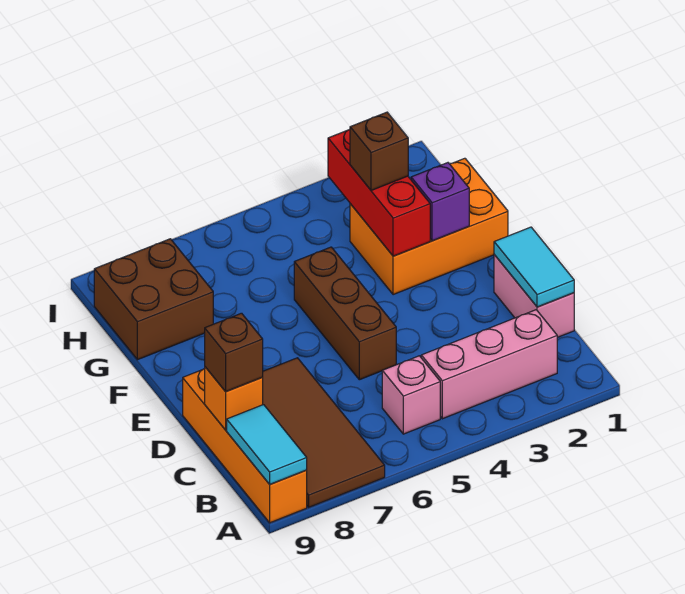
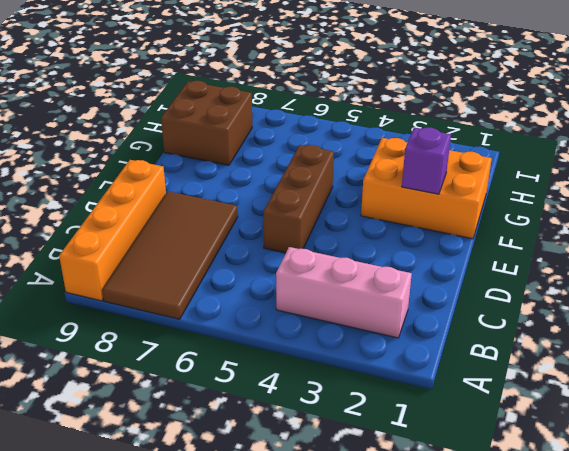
none -> pink brick B5 level 1
none -> pink brick C1:D1 level 1
none -> cyan tile A9:B9 level 2

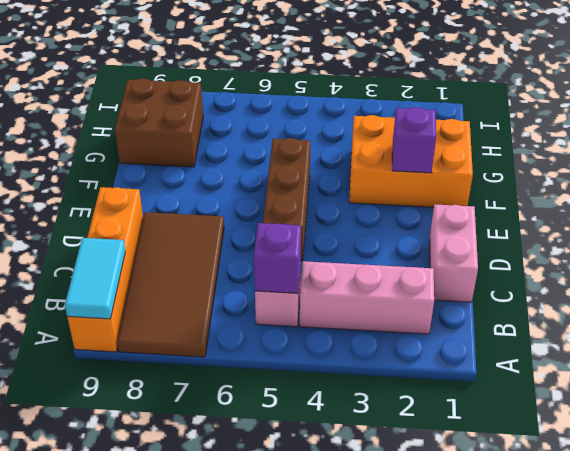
purple brick B5 level 2 -> none
none -> cyan tile C1:D1 level 2
none -> orange brick C9 level 2
none -> red brick F3:H3 level 2

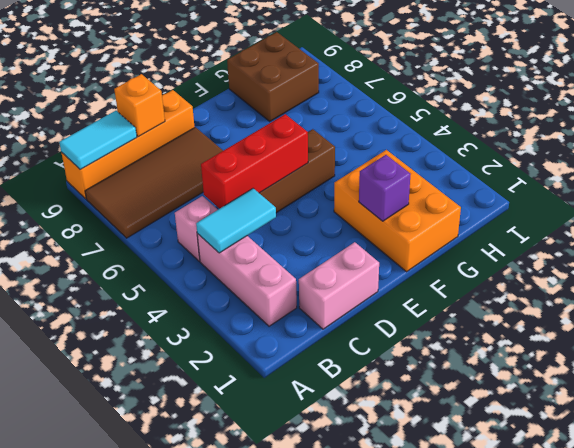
cyan tile B4:C4 level 2 -> cyan tile C1:D1 level 2
red brick C5:E5 level 2 -> red brick F3:H3 level 2
none -> brown brick C9 level 3
none -> brown brick G3 level 3

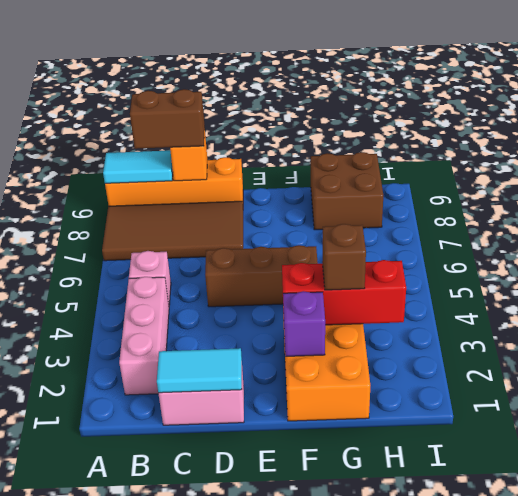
brown brick B9:C9 level 3 -> brown brick C9 level 3

